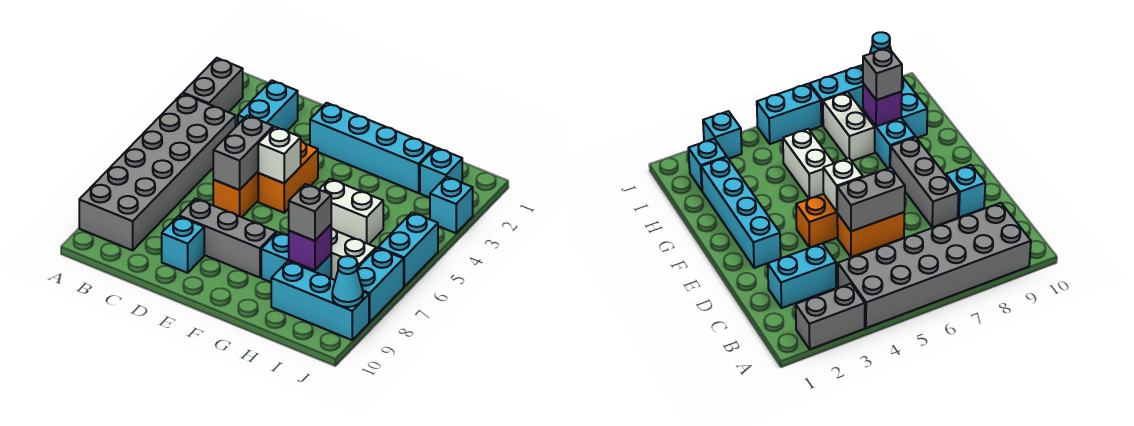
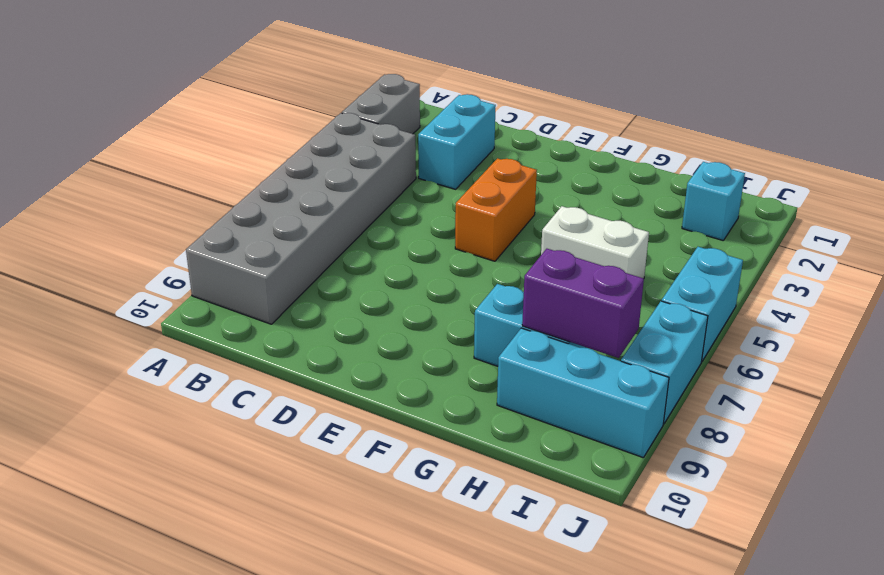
purple brick H8:I8 level 2 -> purple brick H8 level 2
none -> orange brick D5:D6 level 1
none -> grey brick D8:F8 level 1
none -> cyan brick D9 level 1

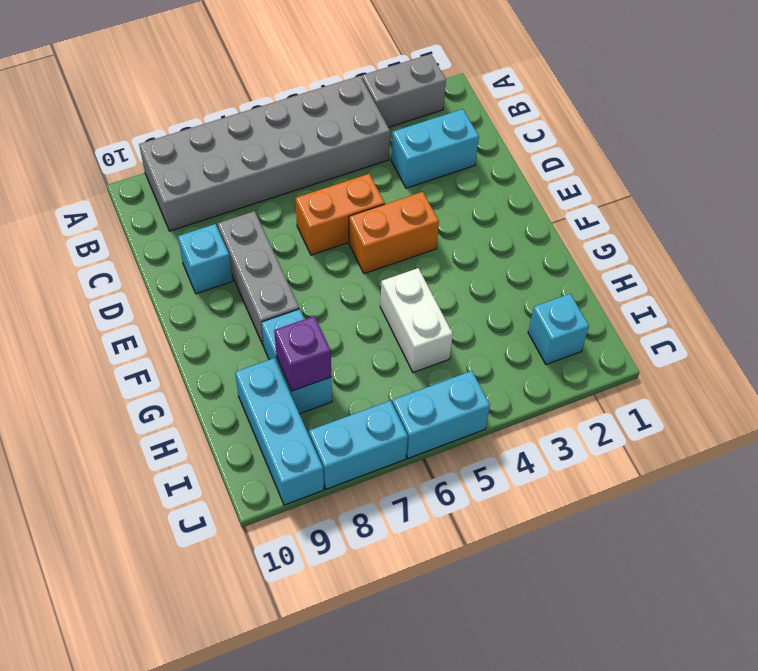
none -> cyan brick E2:H2 level 1
none -> white brick H7:I7 level 1
none -> cyan brick J3 level 1

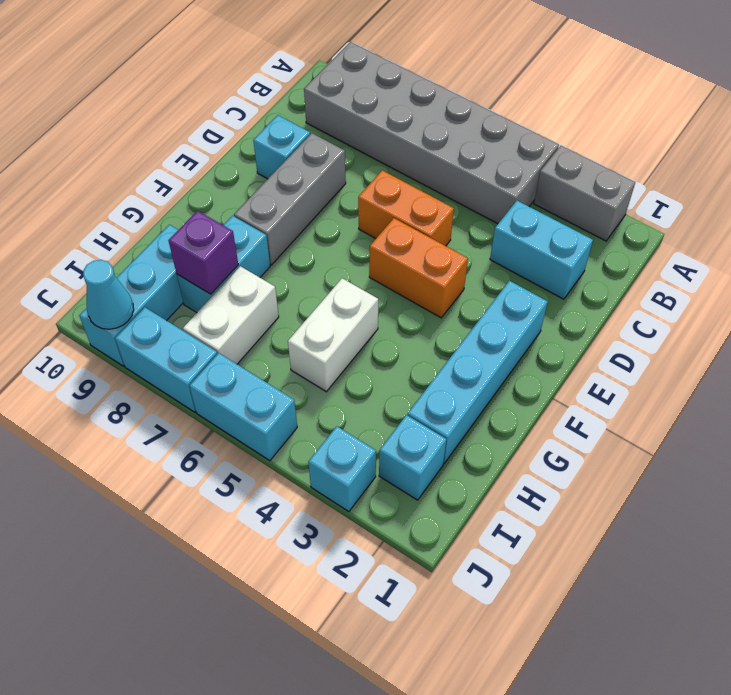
none -> grey brick D5:D6 level 2
none -> white brick E5 level 2
none -> grey brick H8 level 3

